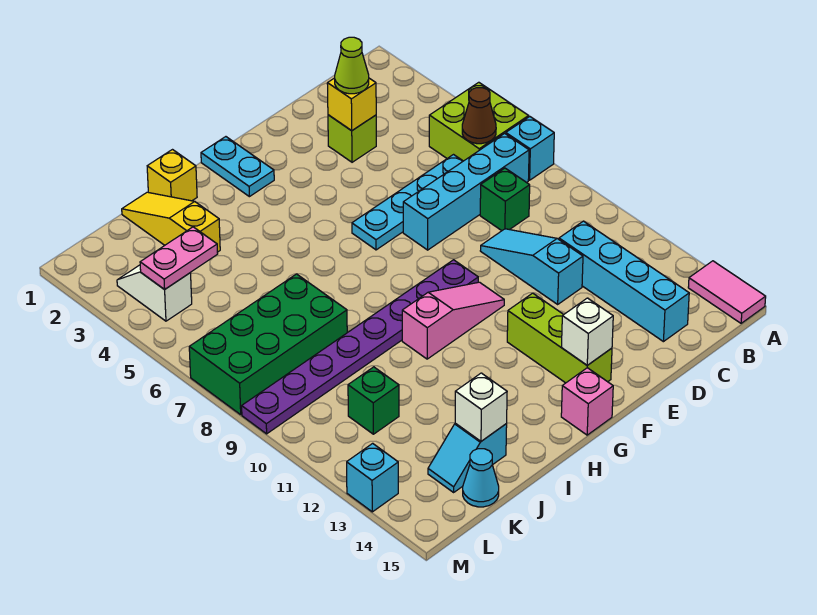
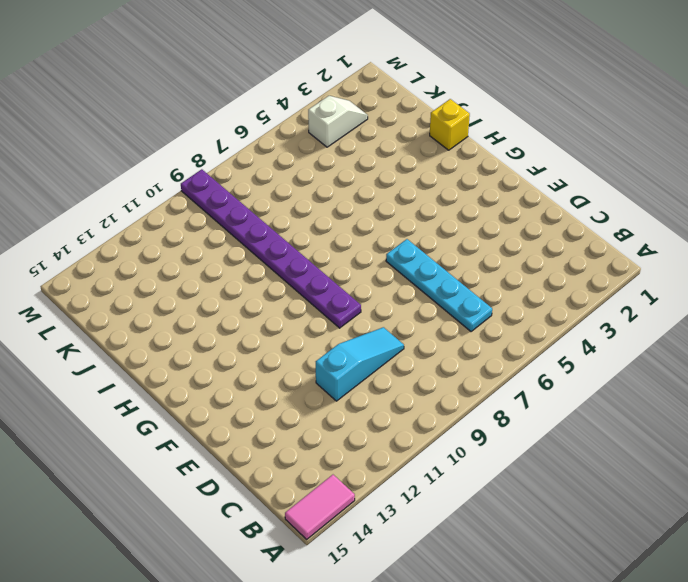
none -> lime brick A5:B6 level 1
none -> cyan brick A7 level 1
none -> cyan brick B7:E7 level 1

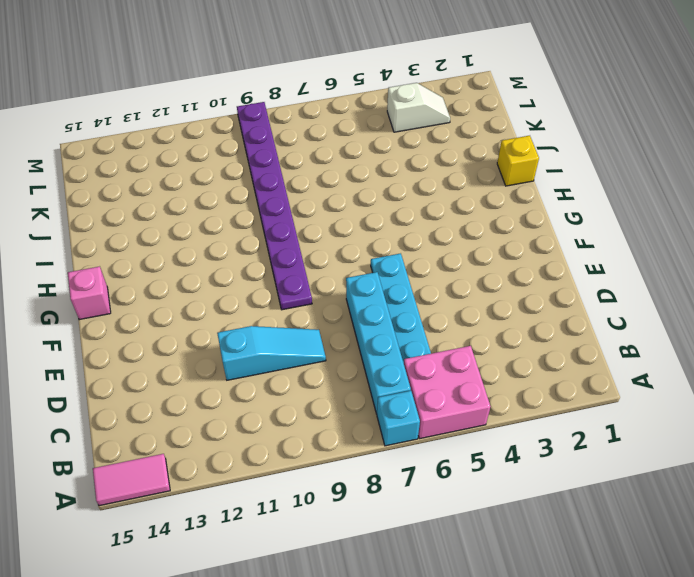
pink brick A5:B6 level 1 -> lime brick A5:B6 level 1
none -> green brick C8 level 1
none -> cyan brick C11:C14 level 1
none -> lime brick D3 level 1

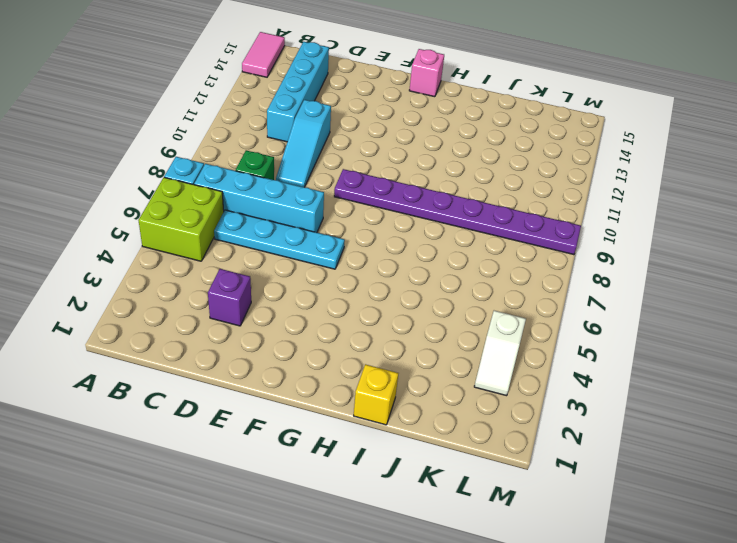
purple brick D3 level 1 -> lime brick D3 level 1
none -> pink slope F10:H10 level 1 top H
none -> lime brick F12:F14 level 1
none -> cyan plate G1:G2 level 1

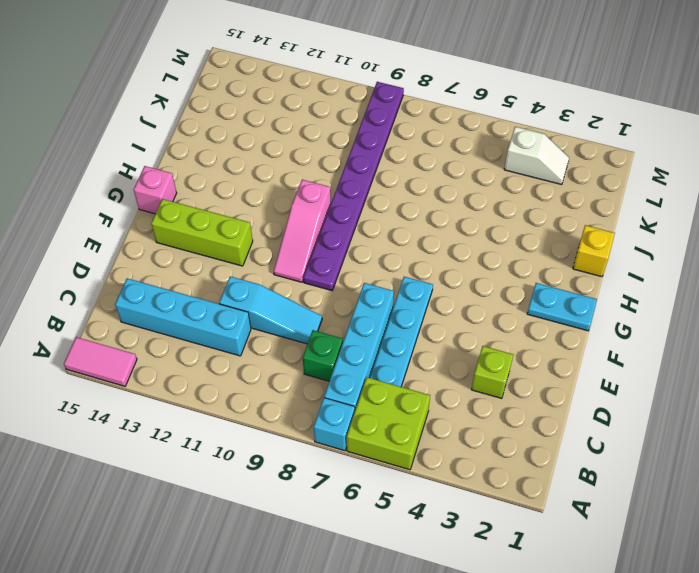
none -> yellow slope J1:J3 level 1 top 3
none -> green brick J7:M8 level 1
none -> cyan slope J14:K14 level 1 top J

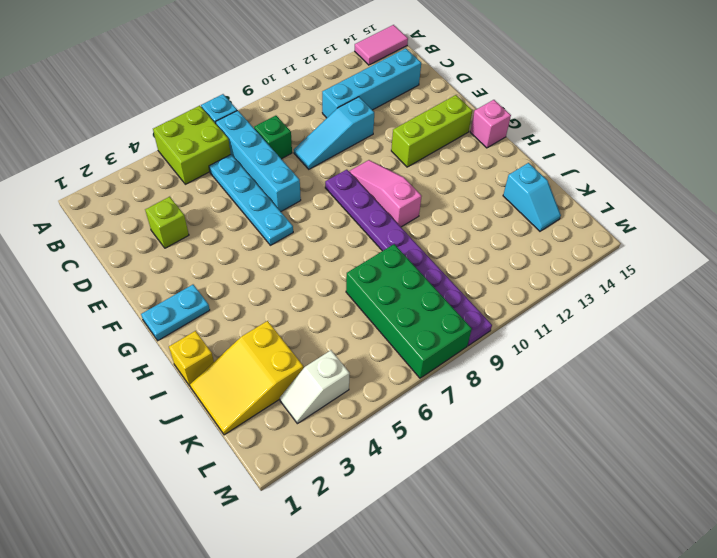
yellow slope J1:K3 level 1 top 3 -> yellow slope J1:J3 level 1 top 3
none -> green brick K11 level 1
none -> cyan cone K15 level 1
none -> cyan brick M13 level 1

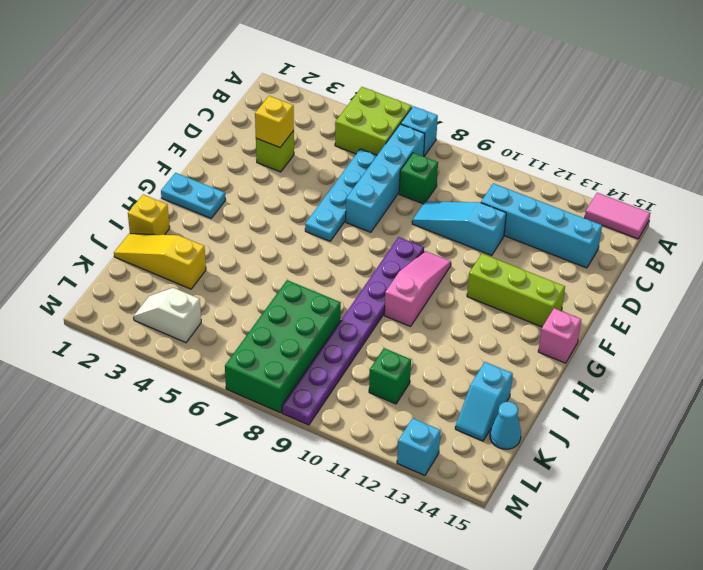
none -> brown cone B6 level 2
none -> white brick F14 level 2
none -> white brick J14 level 2

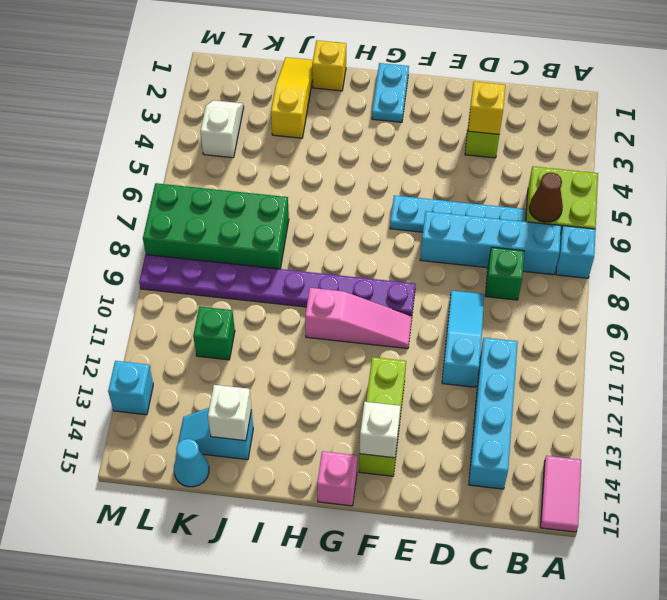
none -> pink plate K4:L4 level 2
none -> lime cone D3 level 3

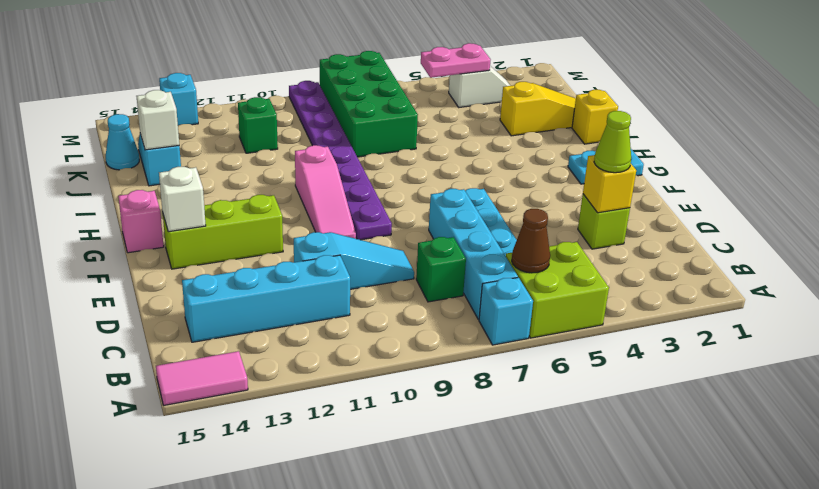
pink plate L4:L5 level 2 -> pink plate K4:L4 level 2

